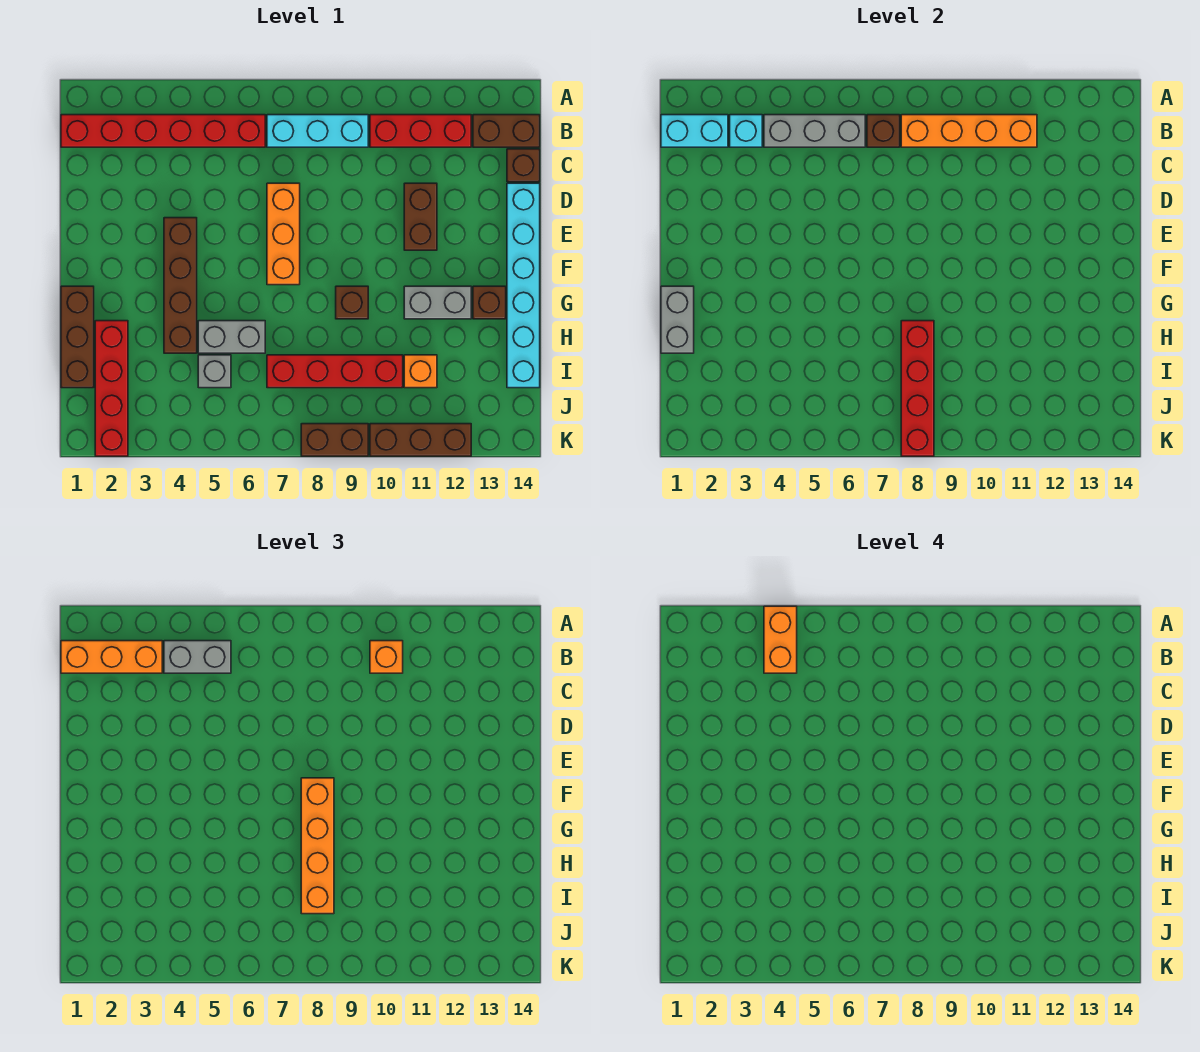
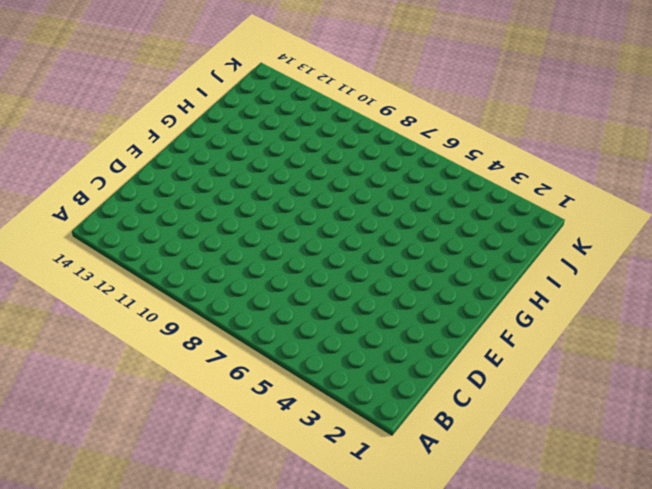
none -> red brick B1:B6 level 1
none -> cyan brick B7:B9 level 1
none -> red brick B10:B12 level 1
none -> brown brick B13:B14 level 1

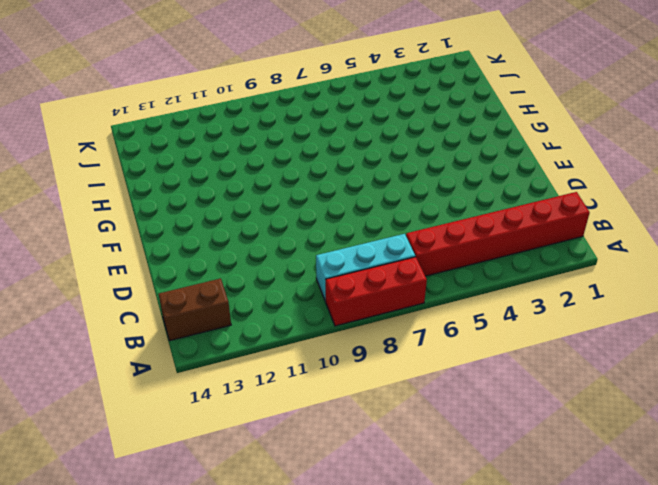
red brick A7:A9 level 1 -> red brick B10:B12 level 1
none -> brown brick C14 level 1
none -> orange brick D7:F7 level 1
none -> brown brick D11:E11 level 1
none -> cyan brick D14:I14 level 1

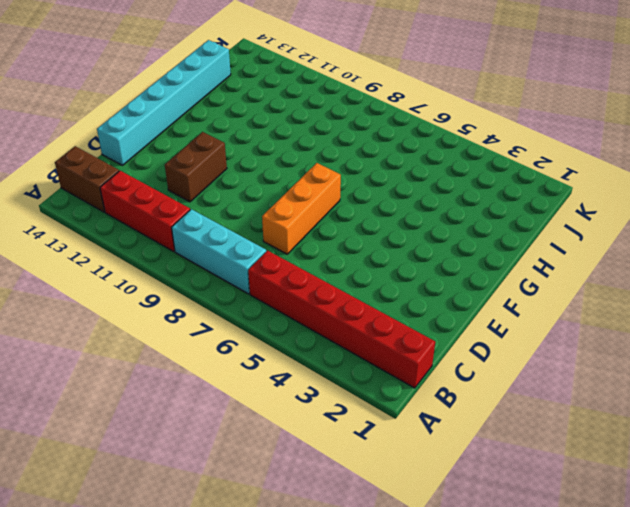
none -> brown brick C14 level 1
none -> brown brick E4:H4 level 1
none -> brown brick G1:I1 level 1
none -> brown brick G9 level 1

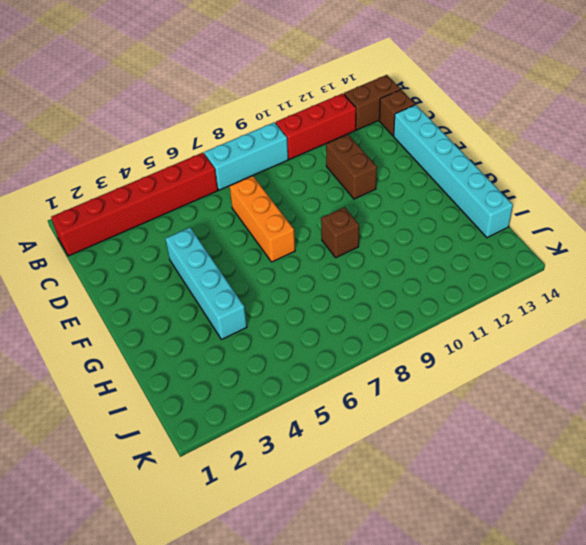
cyan brick E4:H4 level 1 -> brown brick E4:H4 level 1
none -> brown brick G1:I1 level 1
none -> grey brick G11:G12 level 1
none -> brown brick G13 level 1
none -> red brick H2:K2 level 1

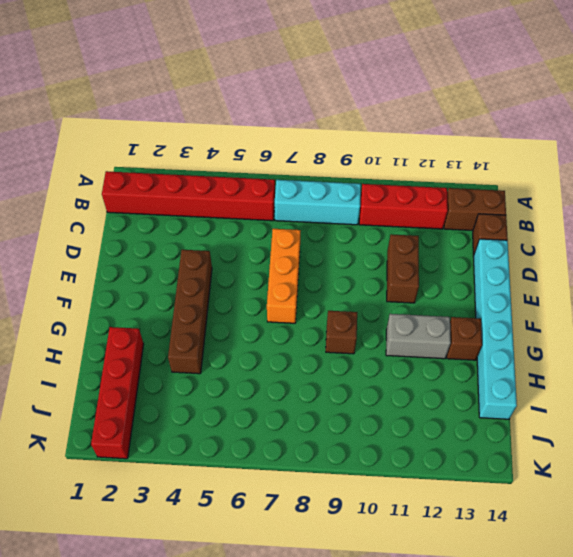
none -> brown brick G1:I1 level 1
none -> grey brick H5:H6 level 1
none -> grey brick I5 level 1
none -> red brick I7:I10 level 1

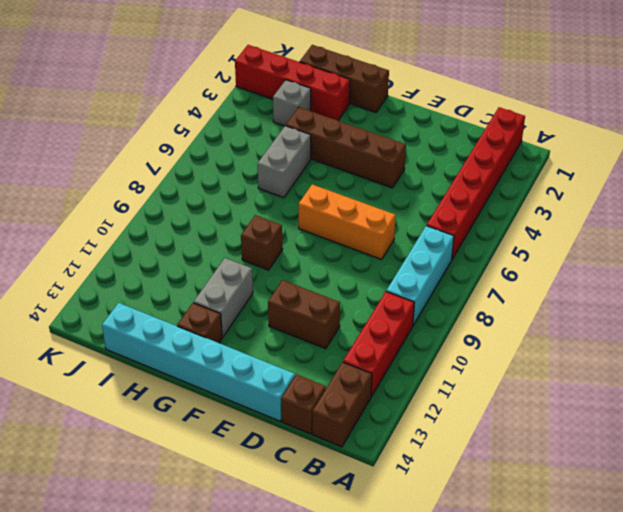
grey brick I3 level 1 -> grey brick I5 level 1
none -> red brick I7:I10 level 1
none -> orange brick I11 level 1
none -> brown brick K8:K9 level 1
none -> brown brick K10:K12 level 1

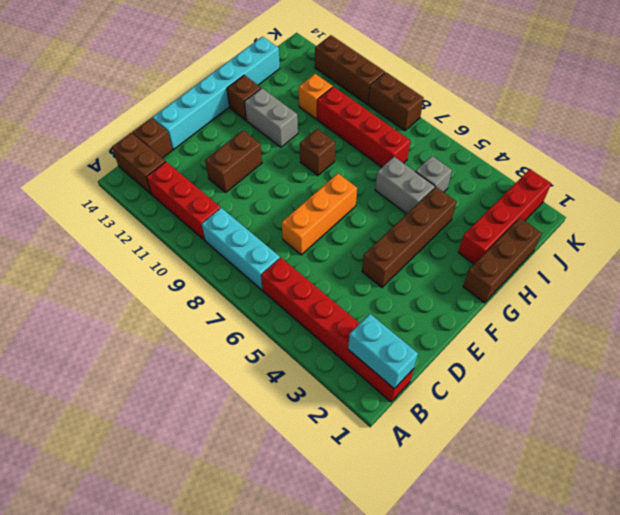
none -> cyan brick B3 level 2
none -> grey brick B4:B6 level 2
none -> brown brick B7 level 2
none -> orange brick B8:B11 level 2

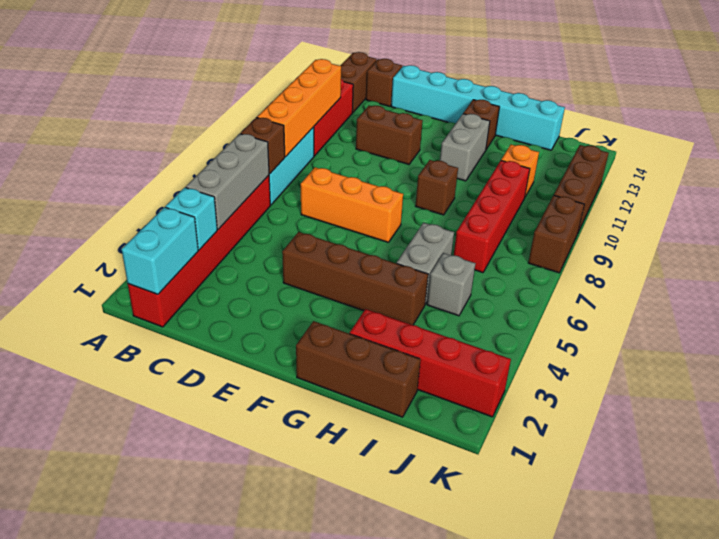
none -> grey brick G1:H1 level 2
none -> red brick H8:K8 level 2
none -> orange brick B1:B3 level 3
none -> grey brick B4:B5 level 3

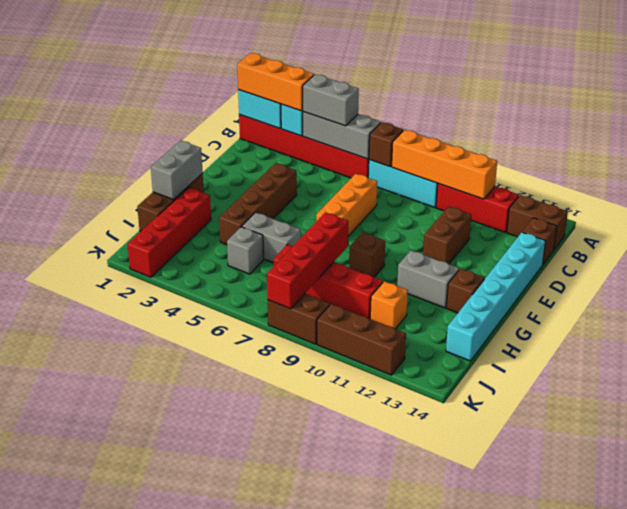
none -> orange brick B10 level 3
none -> orange brick F8:I8 level 3
none -> orange brick A4:B4 level 4

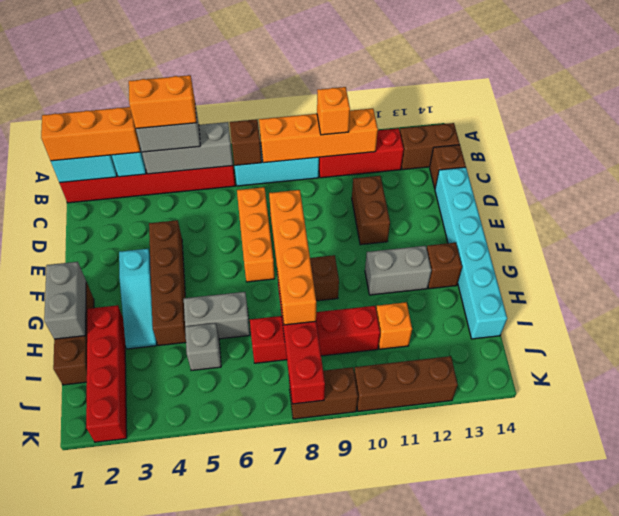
orange brick B4:B5 level 4 -> orange brick A4:B4 level 4
cyan slope F3:H3 level 1 top F -> none

